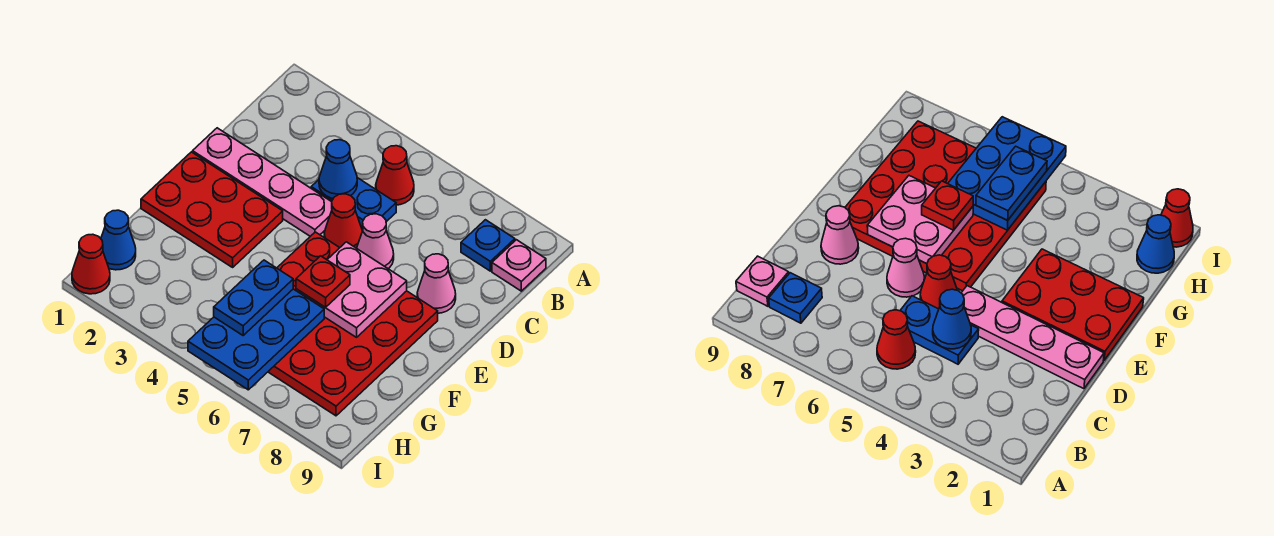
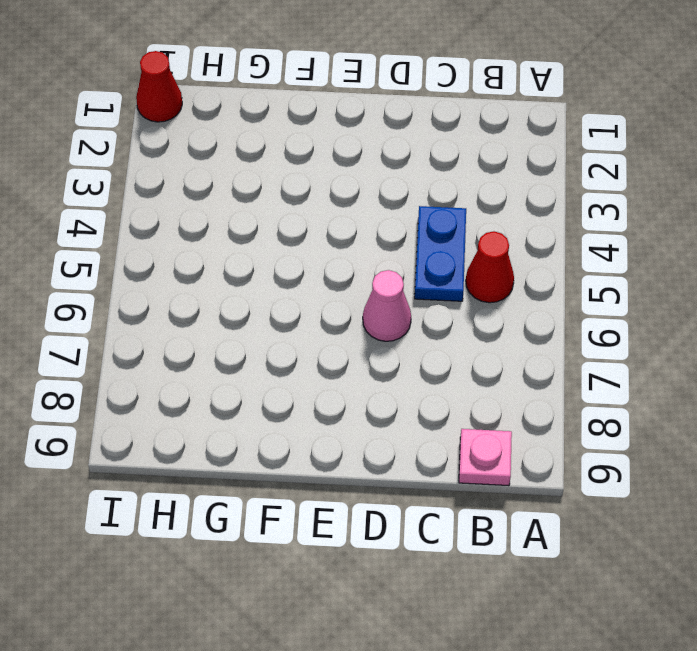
none -> blue plate B8 level 1
none -> pink plate D1:D4 level 1
none -> red cone D5 level 1

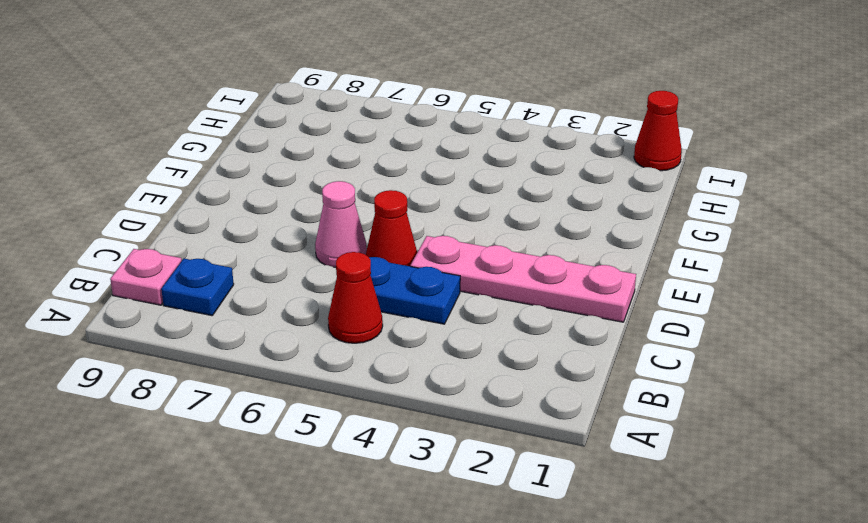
none -> pink cone D8 level 1
none -> red plate E1:F3 level 1
none -> red plate E5:H8 level 1

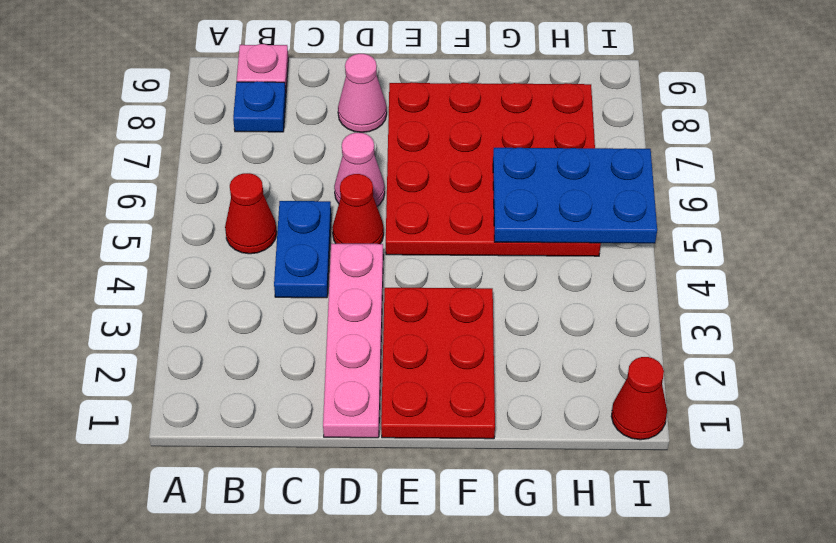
none -> blue cone H1 level 1
none -> blue cone C4 level 2
none -> pink plate E6:F7 level 2

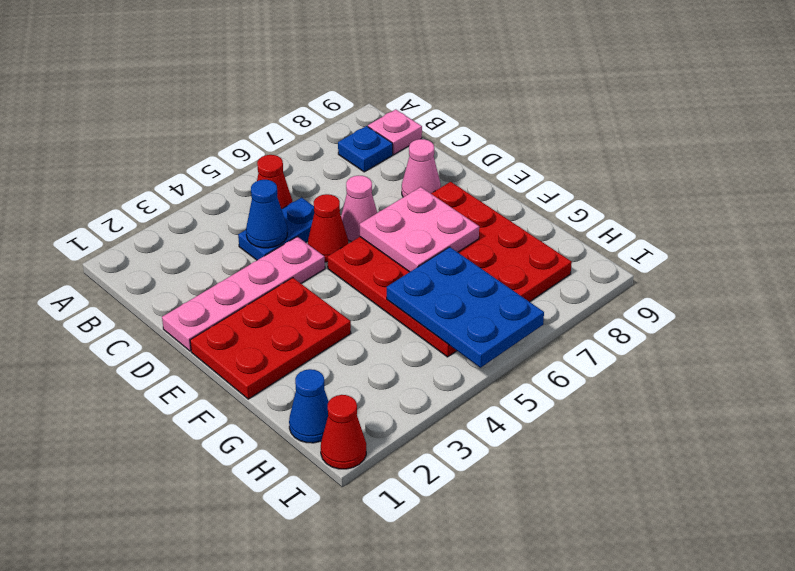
none -> red plate F6 level 3
none -> blue plate G5:H5 level 3

